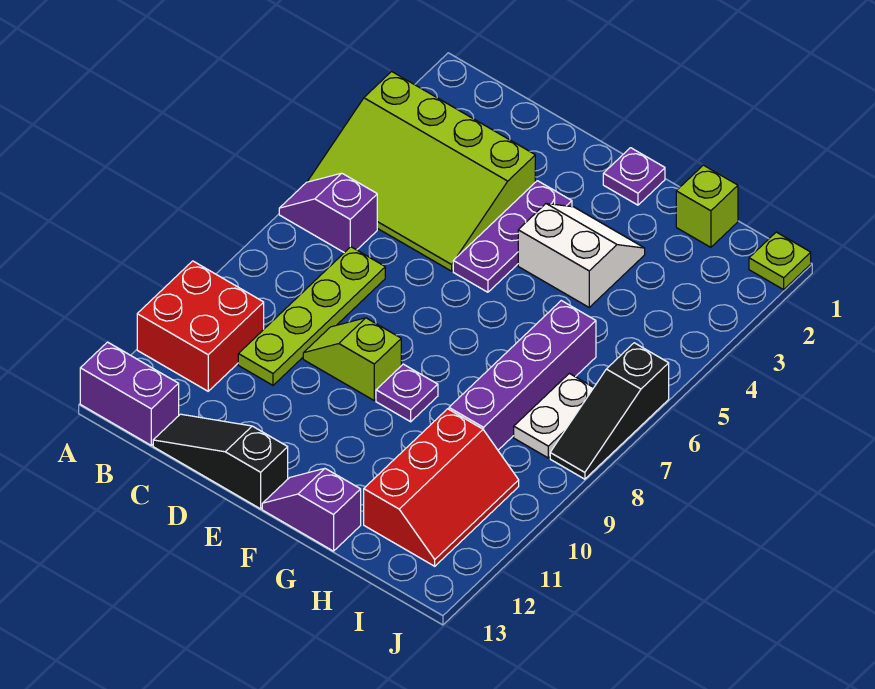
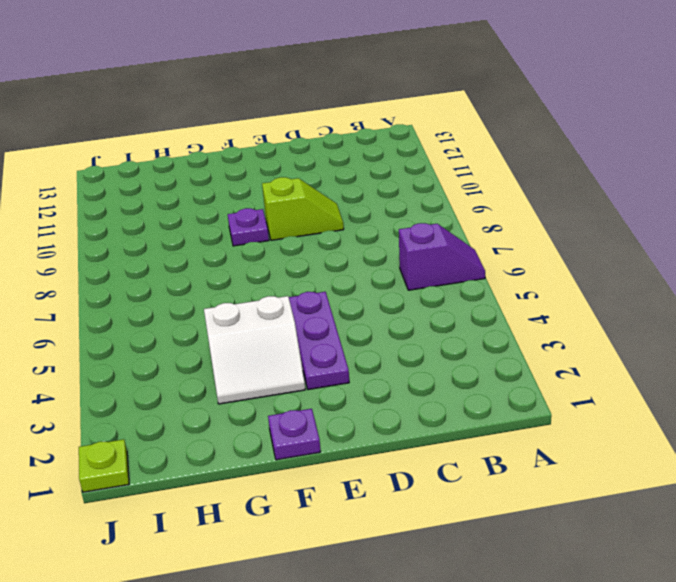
none -> lime slope A3:D5 level 1 top 3
none -> red brick A10:B11 level 1
none -> purple brick A13:B13 level 1

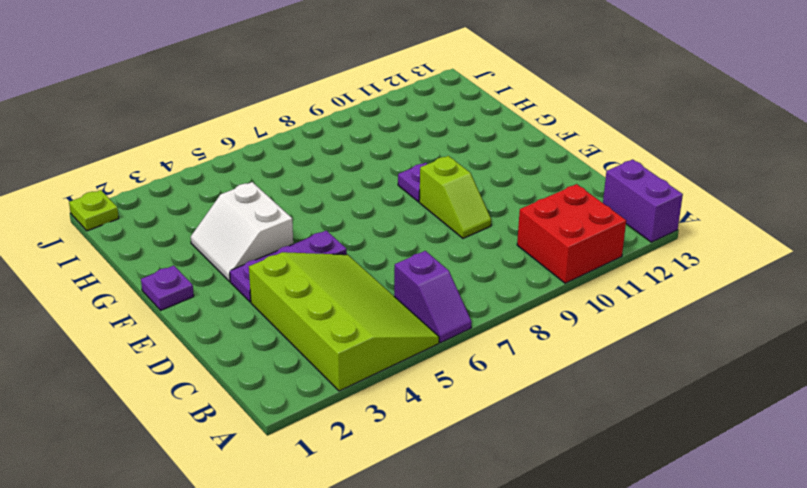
none -> lime plate C7:C10 level 1
none -> black slope C13:E13 level 1 top E
none -> purple slope F13:G13 level 1 top G

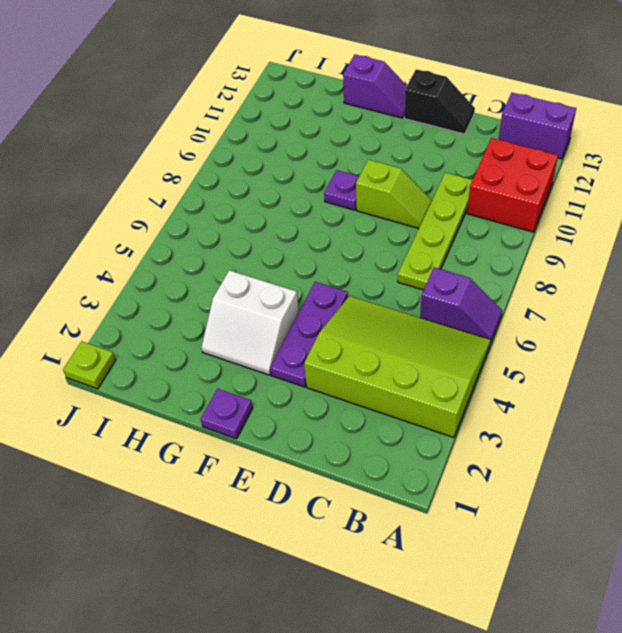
black slope D13:E13 level 1 top E -> black slope C13:E13 level 1 top E
none -> lime brick H1 level 1
none -> purple brick H6:H9 level 1
none -> red slope H10:I12 level 1 top H

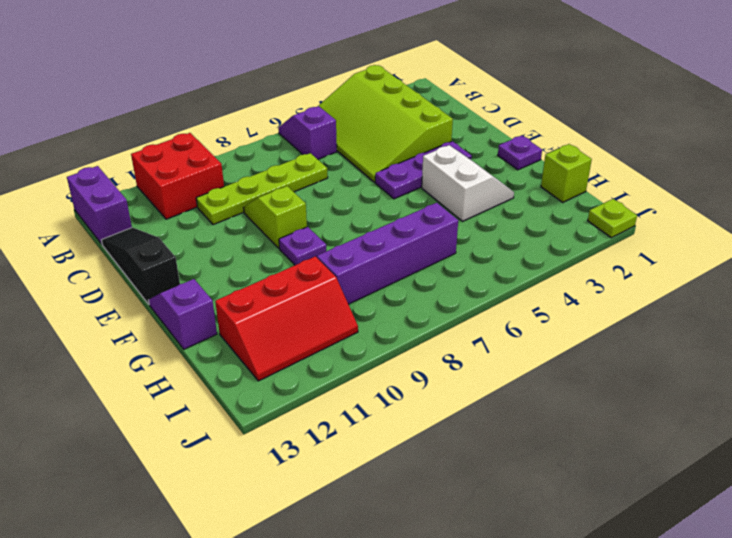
none -> white plate I7:I8 level 1
none -> black slope J6:J8 level 1 top 6

